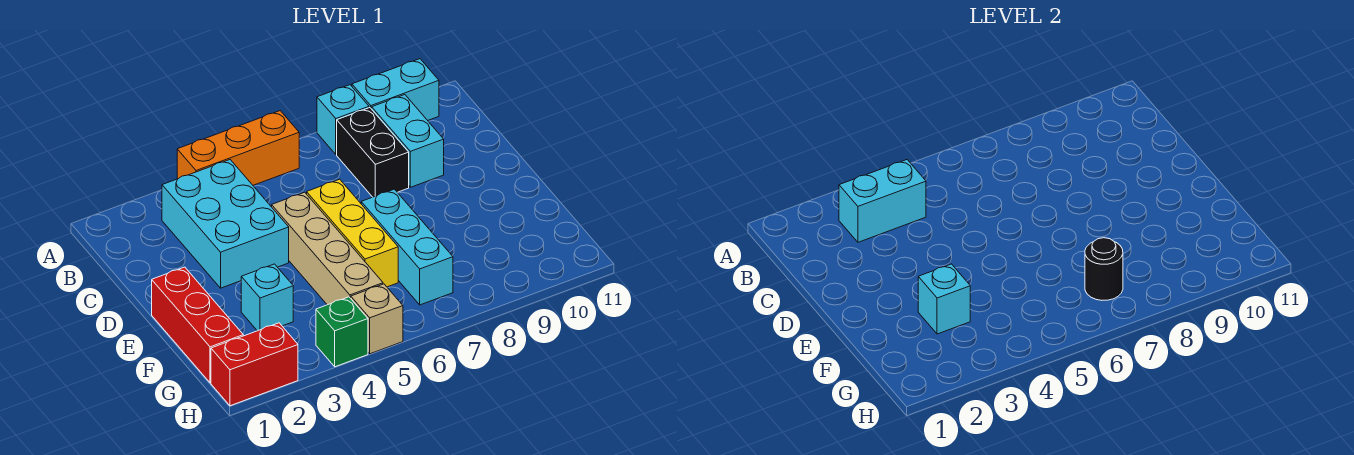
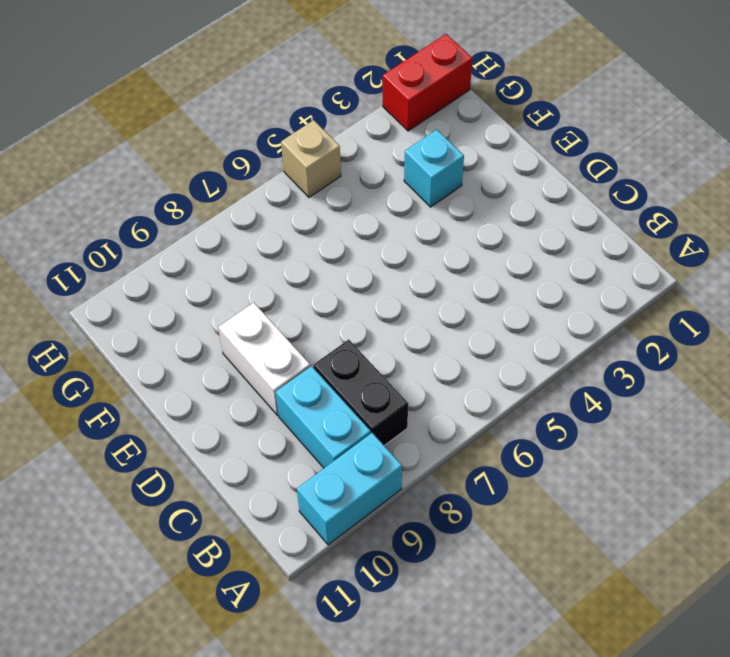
white brick D9:E9 level 1 -> none
none -> orange brick A4:A6 level 1
none -> cyan brick A8 level 1
none -> cyan brick B3:D4 level 1

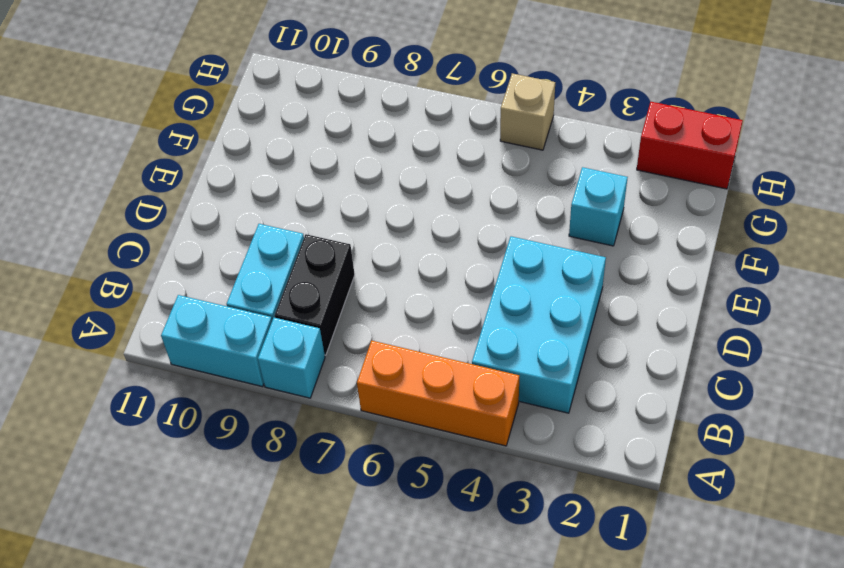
none -> tan brick D5:G5 level 1
none -> yellow brick D6:F6 level 1
none -> red brick E1:G1 level 1

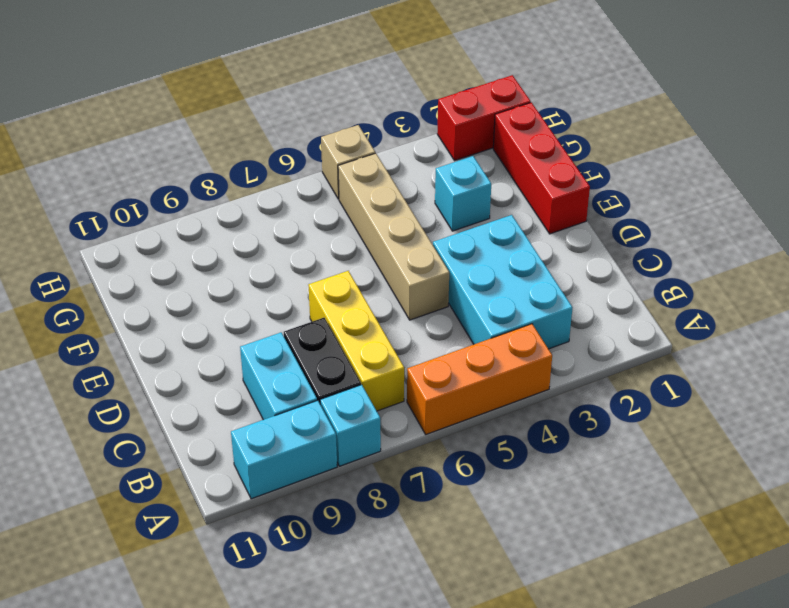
yellow brick B7:D7 level 1 -> yellow brick D6:F6 level 1
none -> cyan brick E7:G7 level 1
none -> green brick H4 level 1
none -> cyan brick B3:B4 level 2

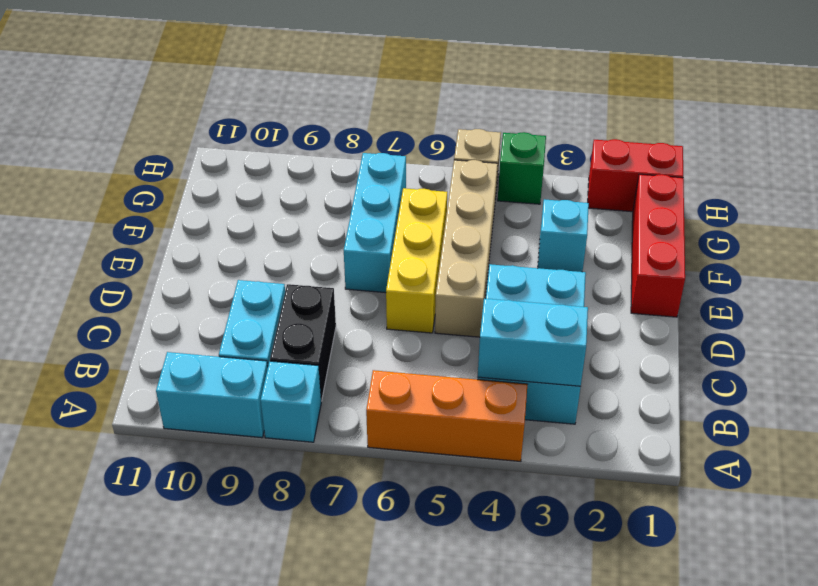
none -> cyan brick F3 level 2
none -> black round brick G7 level 2

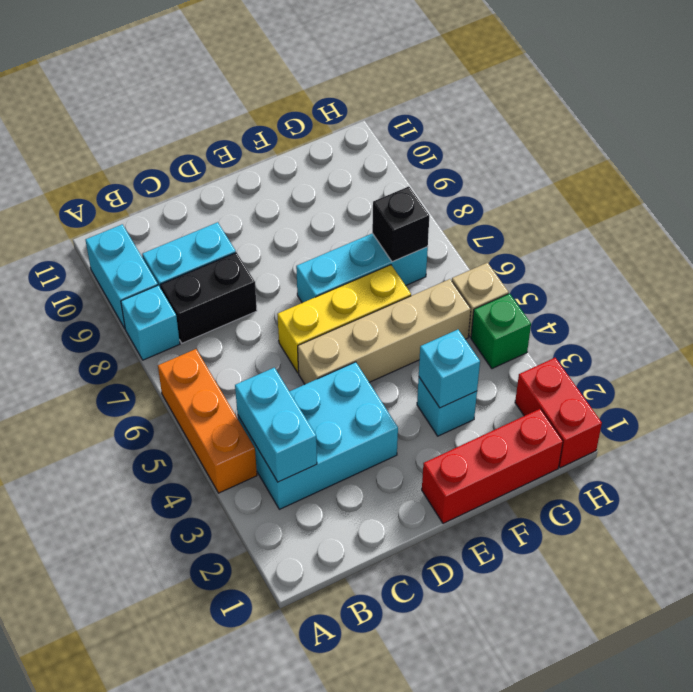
black brick G7 level 2 -> black round brick G7 level 2

